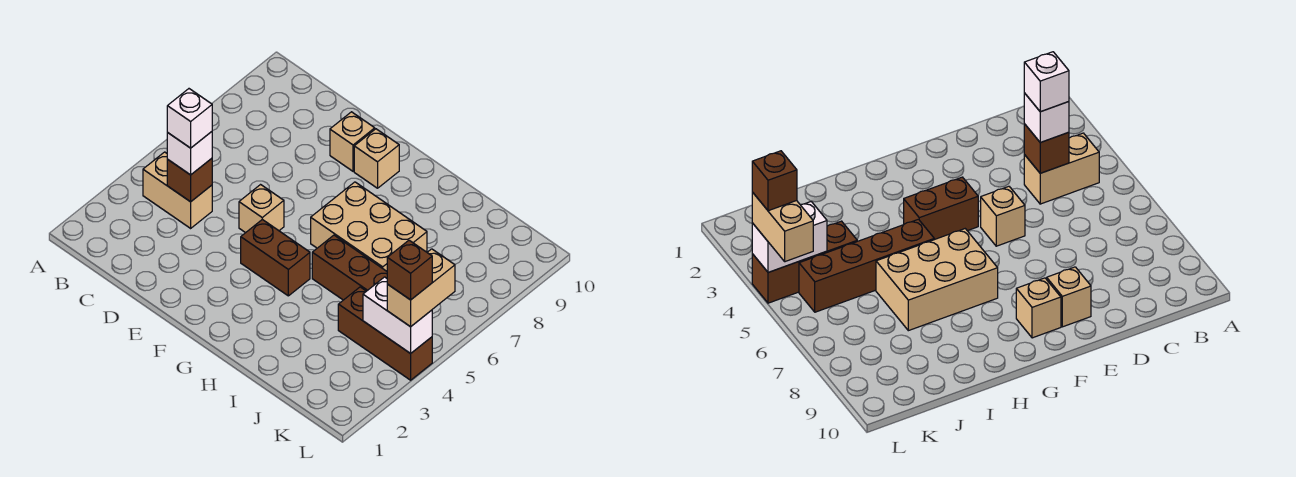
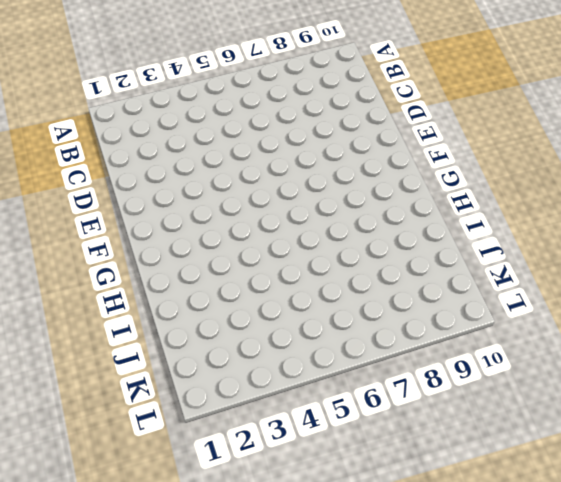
none -> tan brick B4:C4 level 1
none -> tan brick E5 level 1
none -> tan brick E9 level 1

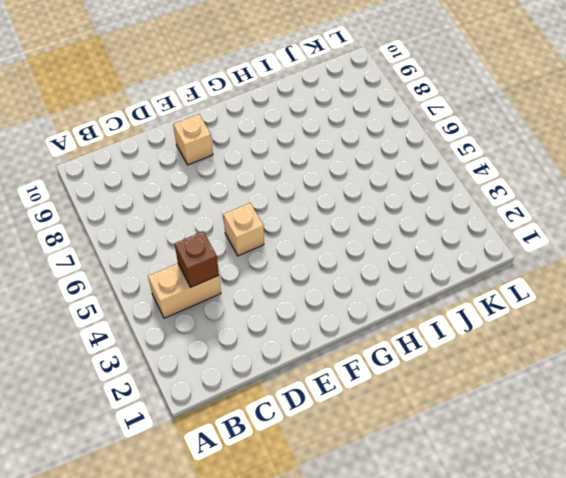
none -> brown brick F4:G4 level 1
none -> tan brick F9 level 1
none -> tan brick G6:I7 level 1

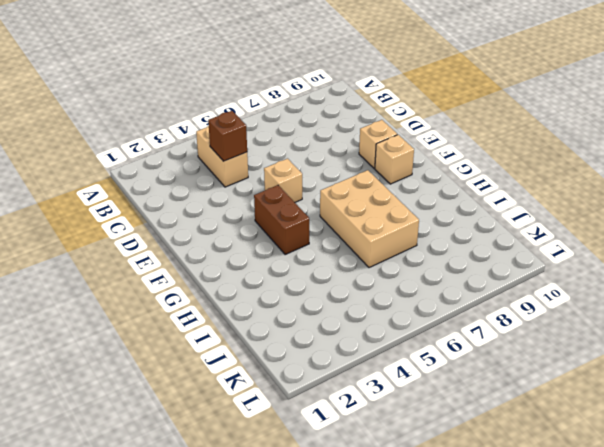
none -> brown brick H5:K5 level 1
none -> brown brick J4:L4 level 1
none -> white brick K4:L4 level 2

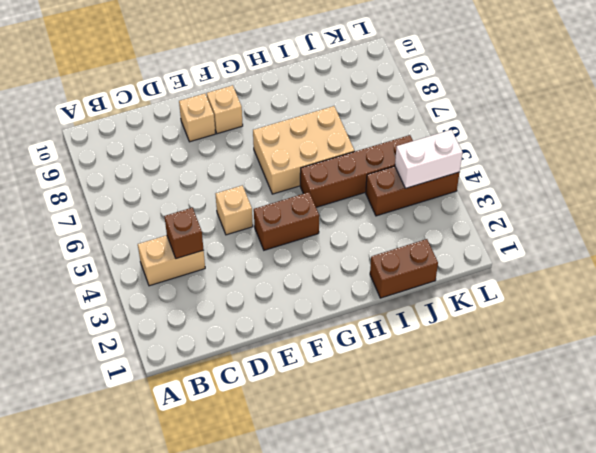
brown brick I1:J1 level 1 -> none
none -> white brick C4 level 3
none -> tan brick L4:L5 level 3
none -> white brick C4 level 4

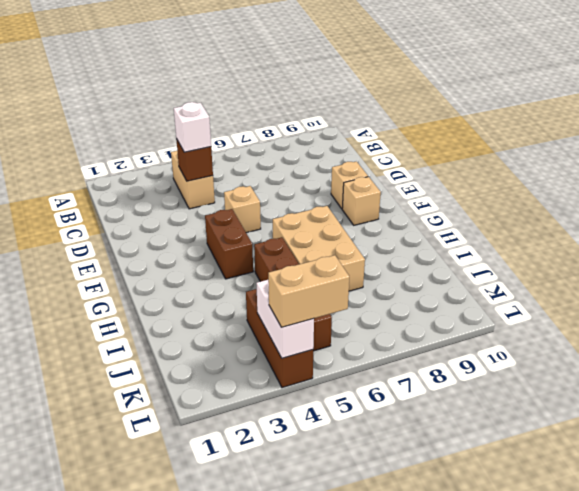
none -> white brick C4 level 4
none -> brown brick L4 level 4

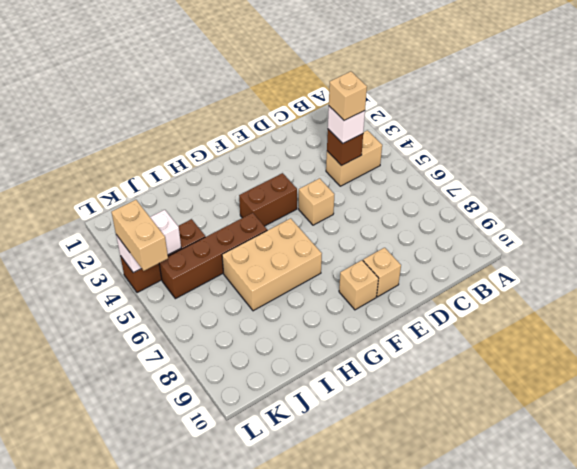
tan brick C4 level 4 -> white brick C4 level 4
none -> brown brick L4 level 4

